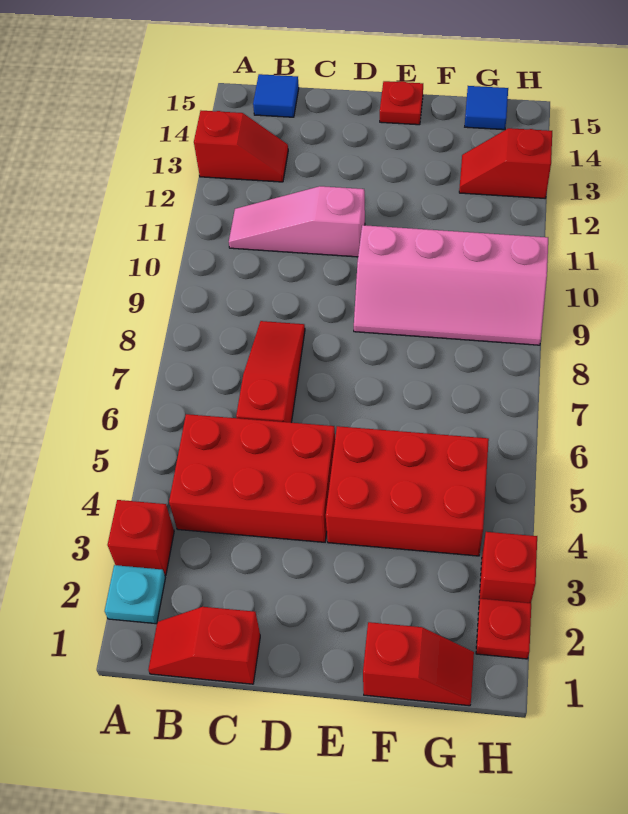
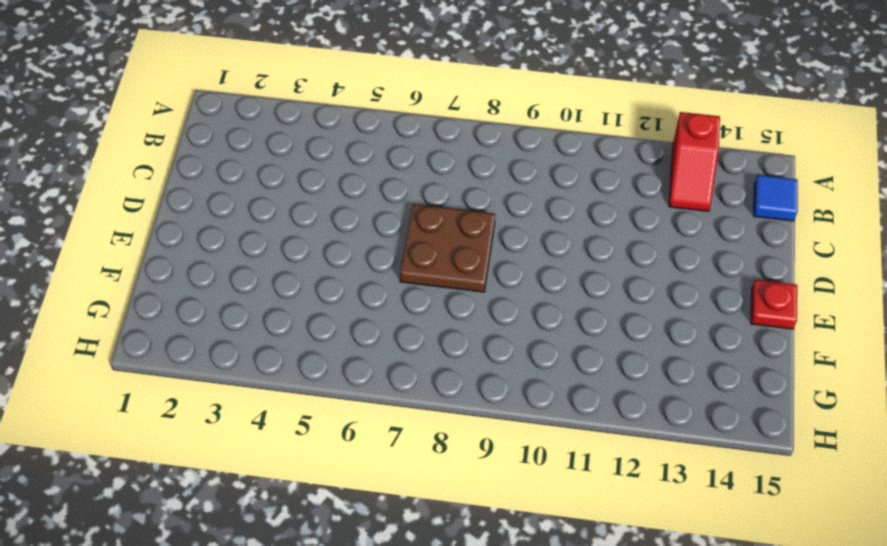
brown plate D7:E8 level 1 -> none
none -> cyan plate A2 level 1
none -> red brick A3 level 1
none -> red slope B1:C1 level 1 top C

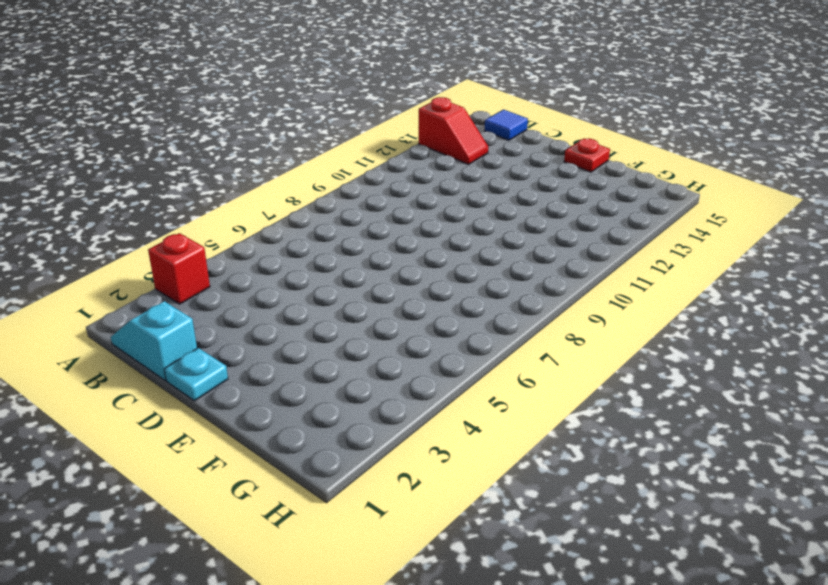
cyan slope B1:C1 level 1 top C -> red slope B1:C1 level 1 top C
cyan plate D1 level 1 -> cyan plate A2 level 1
none -> red brick B4:D5 level 1
none -> pink slope B11:D11 level 1 top D
none -> red slope C6:C8 level 1 top 6

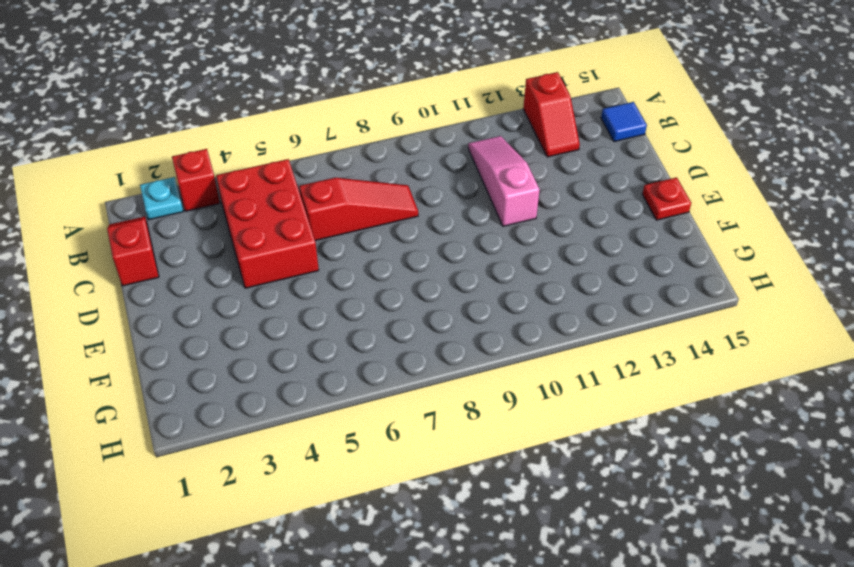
none -> red brick E4:G5 level 1
none -> pink slope E9:H10 level 1 top 10
none -> red slope F1:G1 level 1 top F

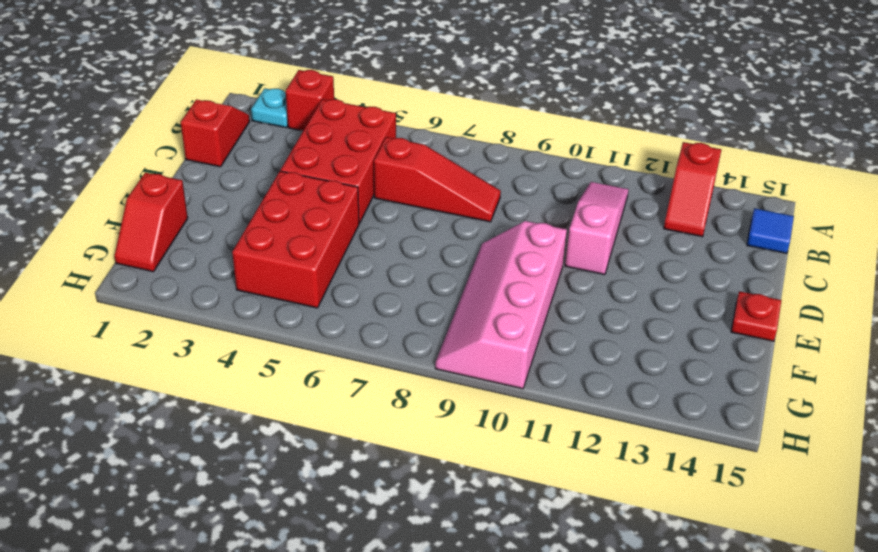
none -> red slope G13:H13 level 1 top H
none -> blue tile G15 level 1
none -> red plate H2 level 1

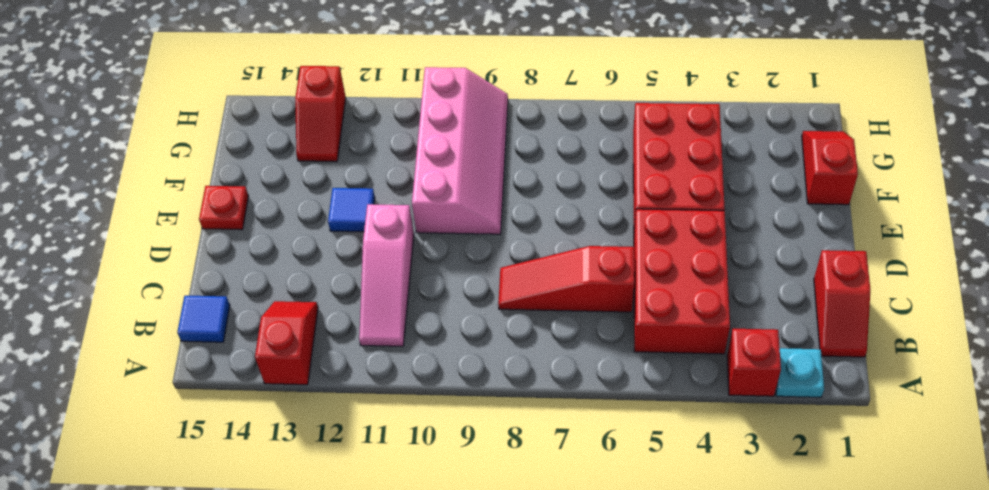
blue tile E12 level 1 -> blue tile G15 level 1
none -> red plate H2 level 1
none -> red brick H3 level 1

